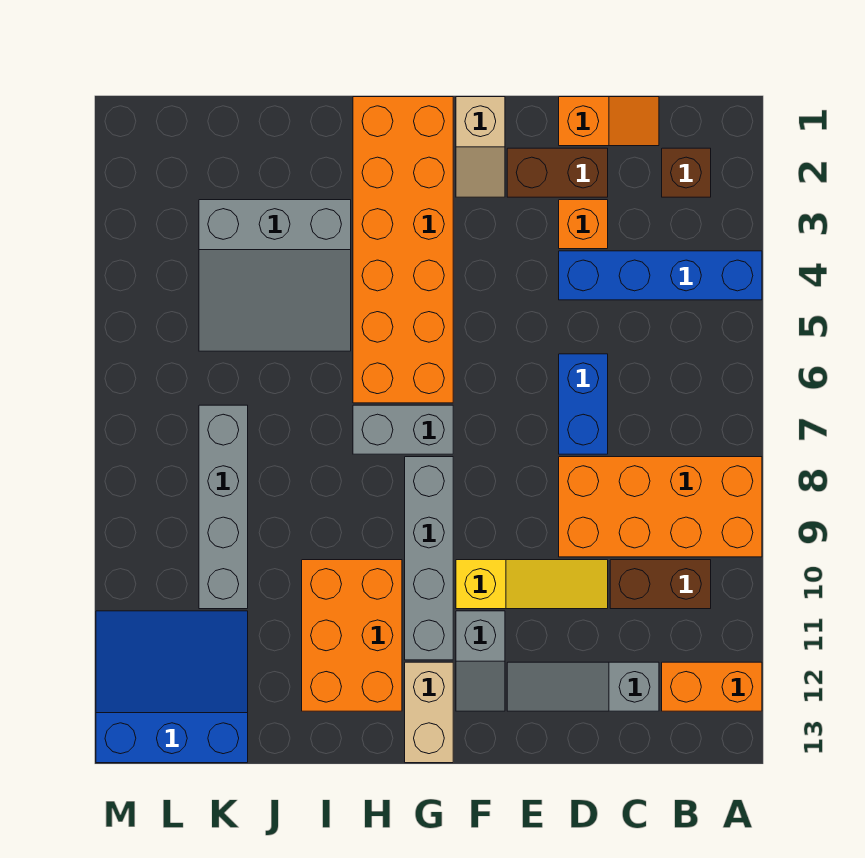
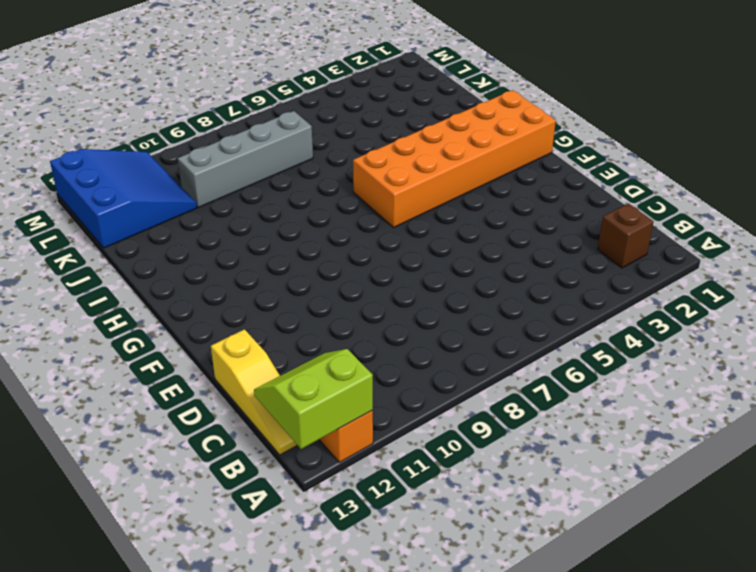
lime slope A12:B13 level 2 top A -> none
yellow slope B13:D13 level 1 top D -> yellow slope D10:F10 level 1 top F
none -> blue brick A4:D4 level 1
none -> orange brick A8:D9 level 1
none -> brown brick B10:C10 level 1

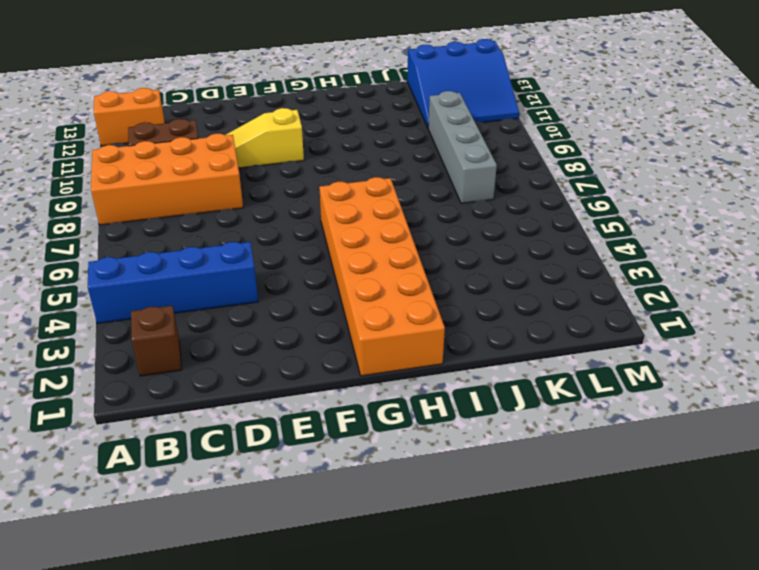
none -> orange slope C1:D1 level 1 top D
none -> grey slope C12:E12 level 1 top C
none -> brown brick D2:E2 level 1

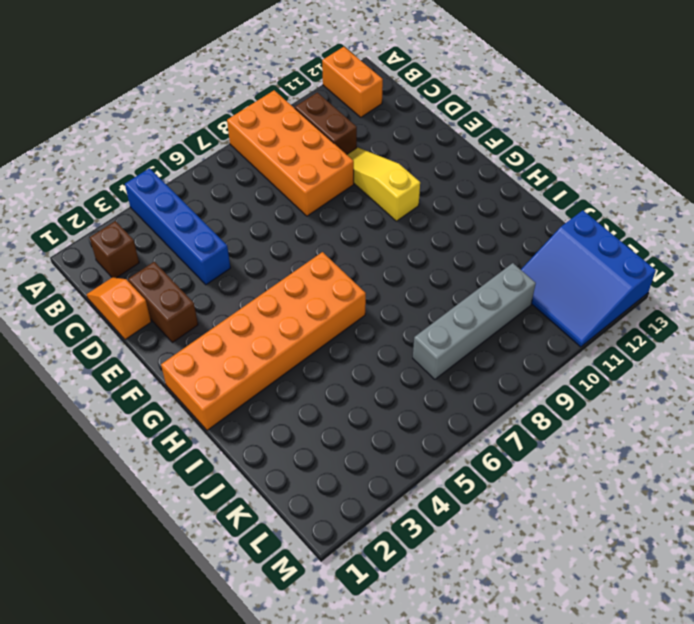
none -> grey slope C12:E12 level 1 top C
none -> orange brick D3 level 1
none -> blue brick D6:D7 level 1

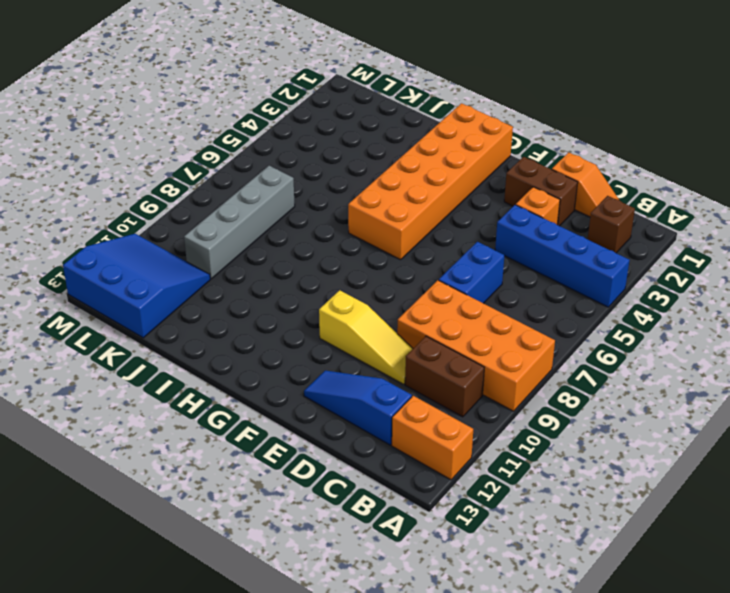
blue slope C12:E12 level 1 top C -> grey slope C12:E12 level 1 top C
none -> tan slope F1:F2 level 1 top 1
none -> grey slope F11:F12 level 1 top 11
none -> grey brick G7:H7 level 1

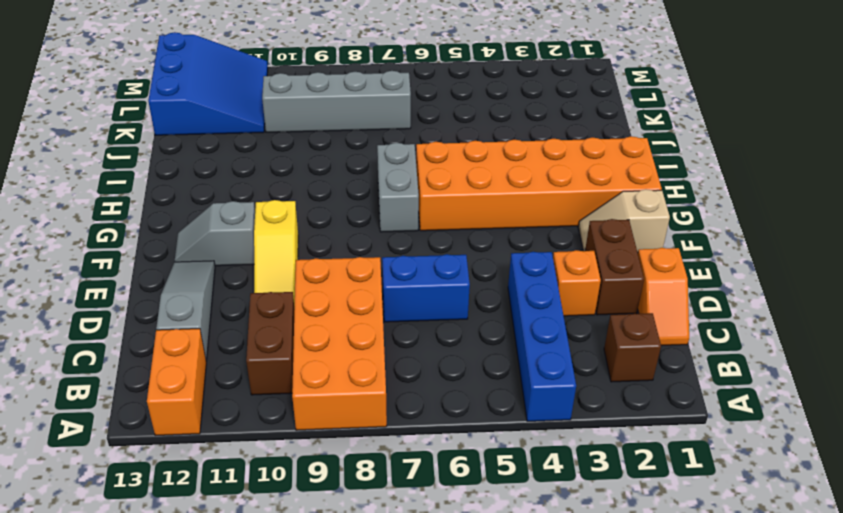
none -> grey brick G8:G11 level 1
none -> tan brick G12:G13 level 1
none -> orange brick H10:I12 level 1

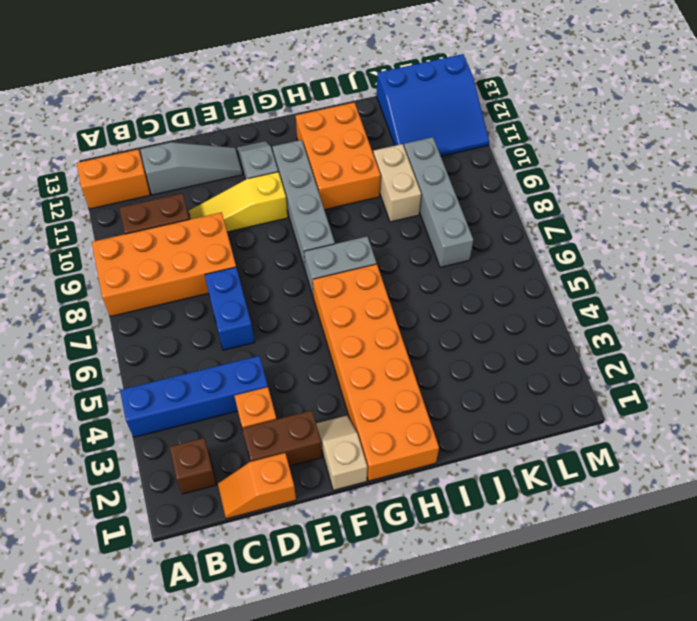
tan brick J9:J10 level 1 -> tan brick G12:G13 level 1
none -> grey slope I3:K5 level 1 top 3

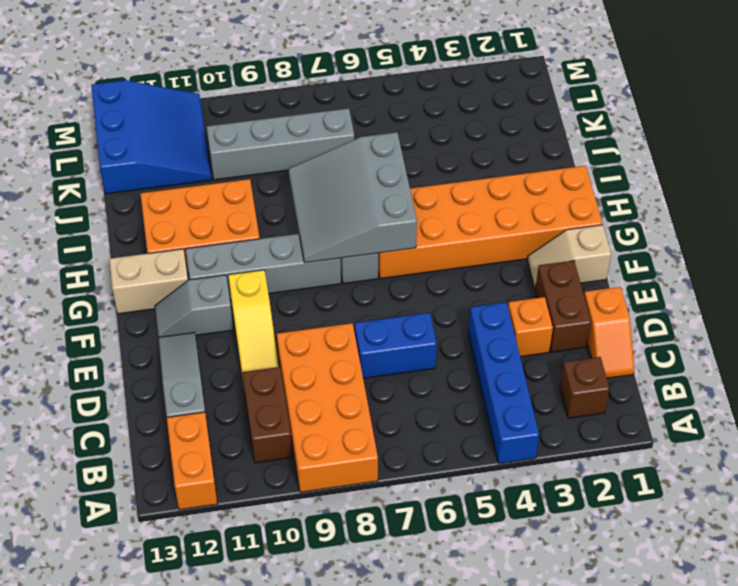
grey slope G6:I8 level 2 top 6 -> grey slope I3:K5 level 1 top 3

